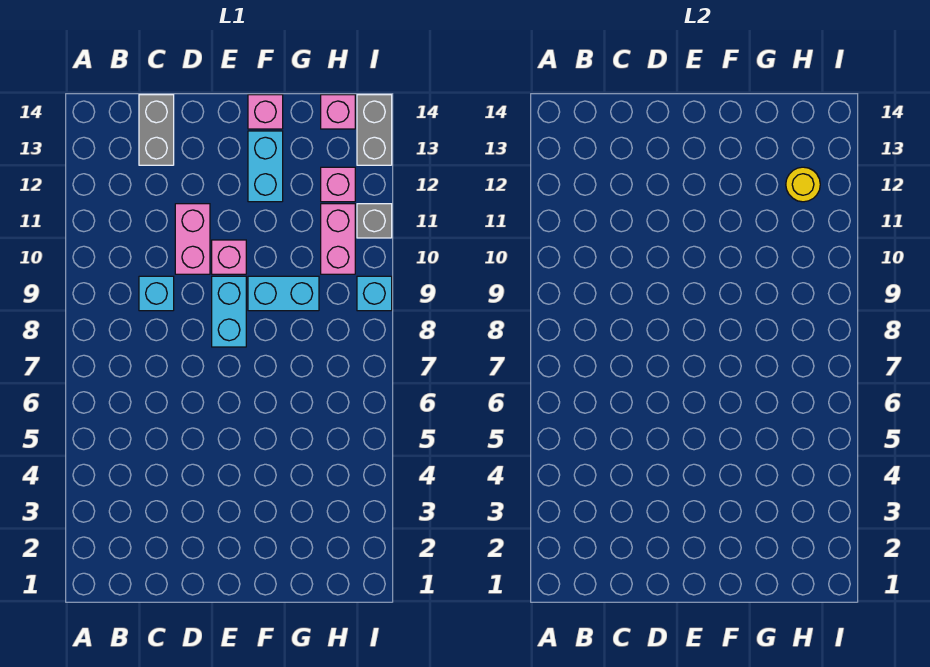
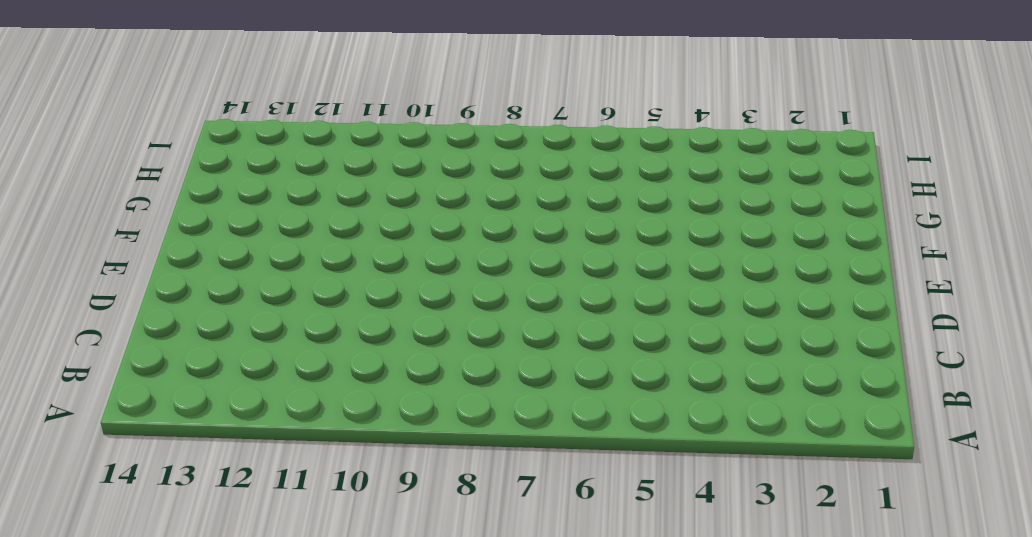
none -> cyan brick C9 level 1
none -> grey brick C13:C14 level 1
none -> pink brick D10:D11 level 1

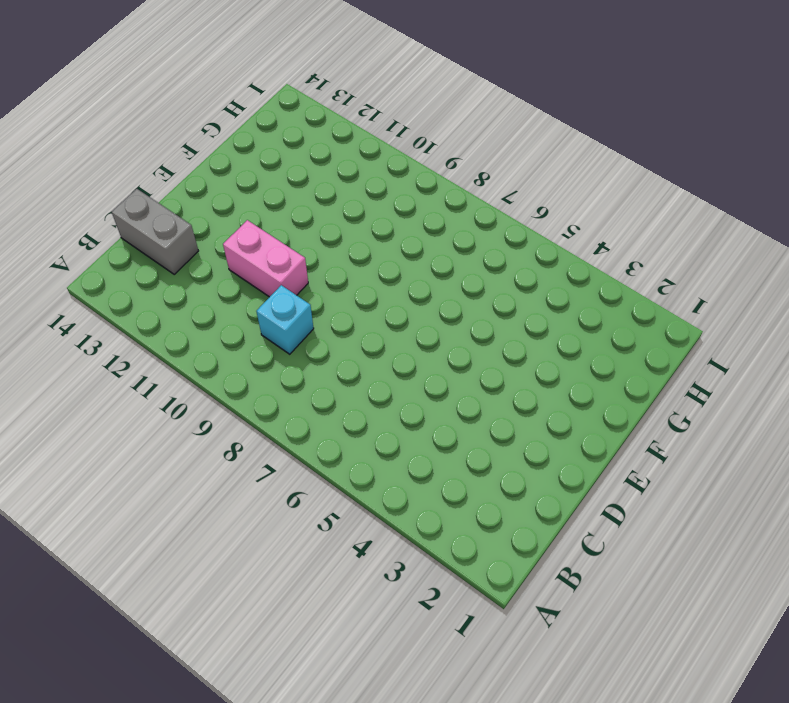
none -> cyan brick E8:E9 level 1
none -> pink brick E10 level 1
none -> cyan brick F9:G9 level 1

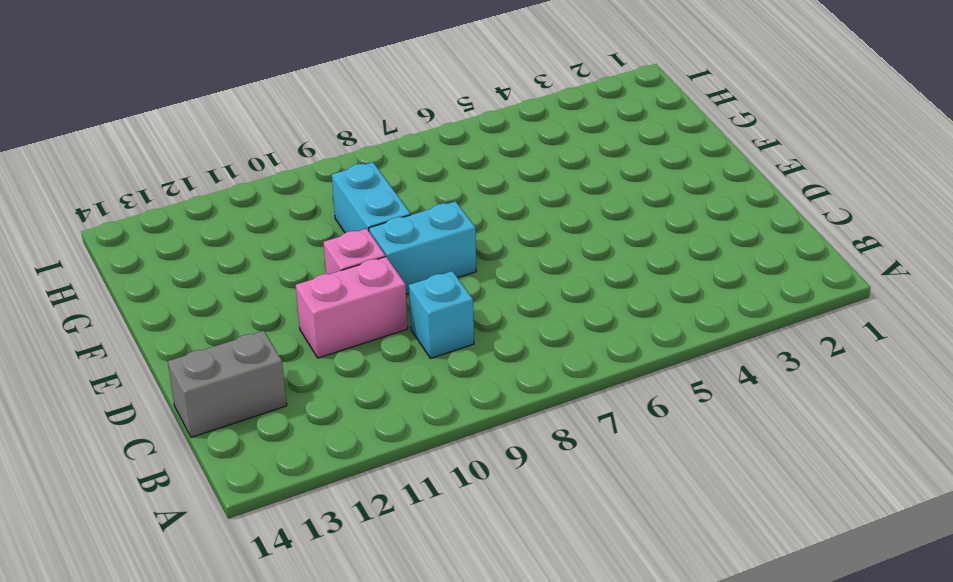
none -> cyan brick F12:F13 level 1
none -> pink brick F14 level 1
none -> pink brick H10:H11 level 1

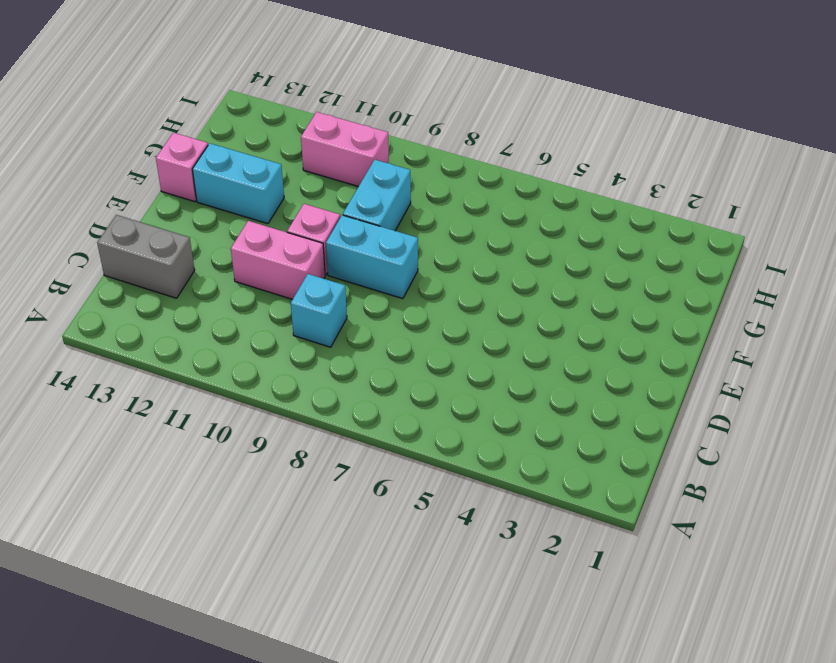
none -> pink brick H12 level 1
none -> pink brick H14 level 1
none -> cyan brick I9 level 1

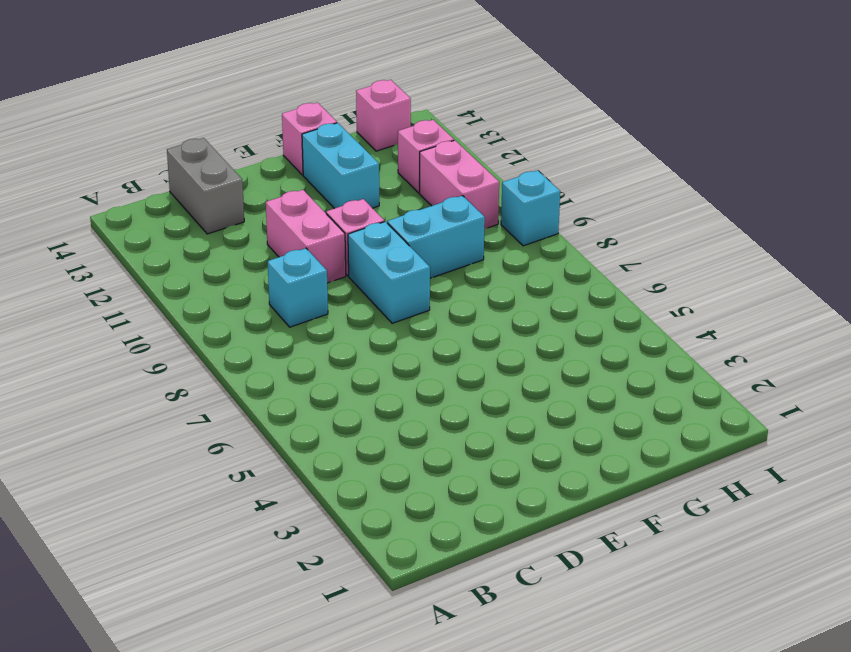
none -> grey brick I11 level 1
none -> grey brick I13:I14 level 1
none -> yellow round brick H12 level 2

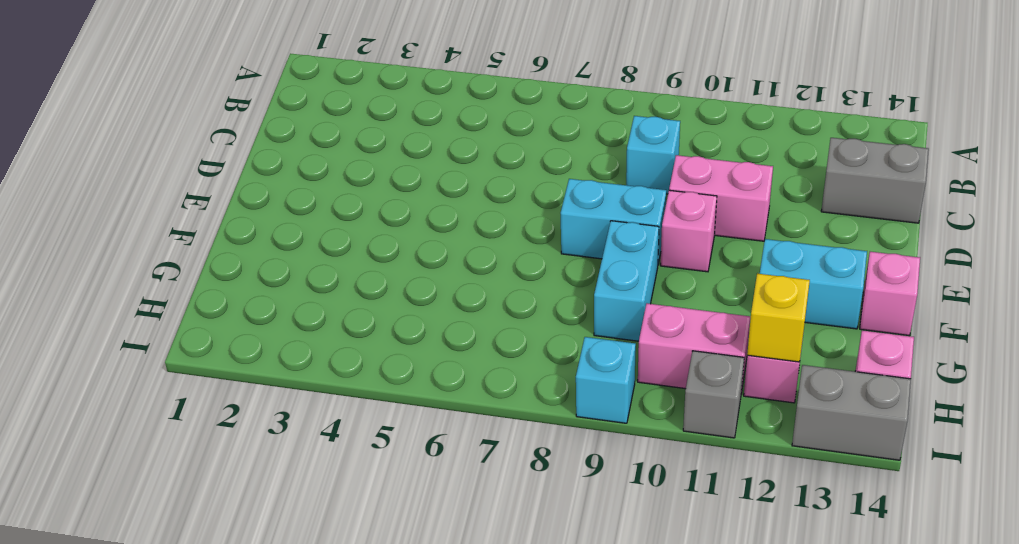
yellow brick H12 level 2 -> yellow round brick H12 level 2

